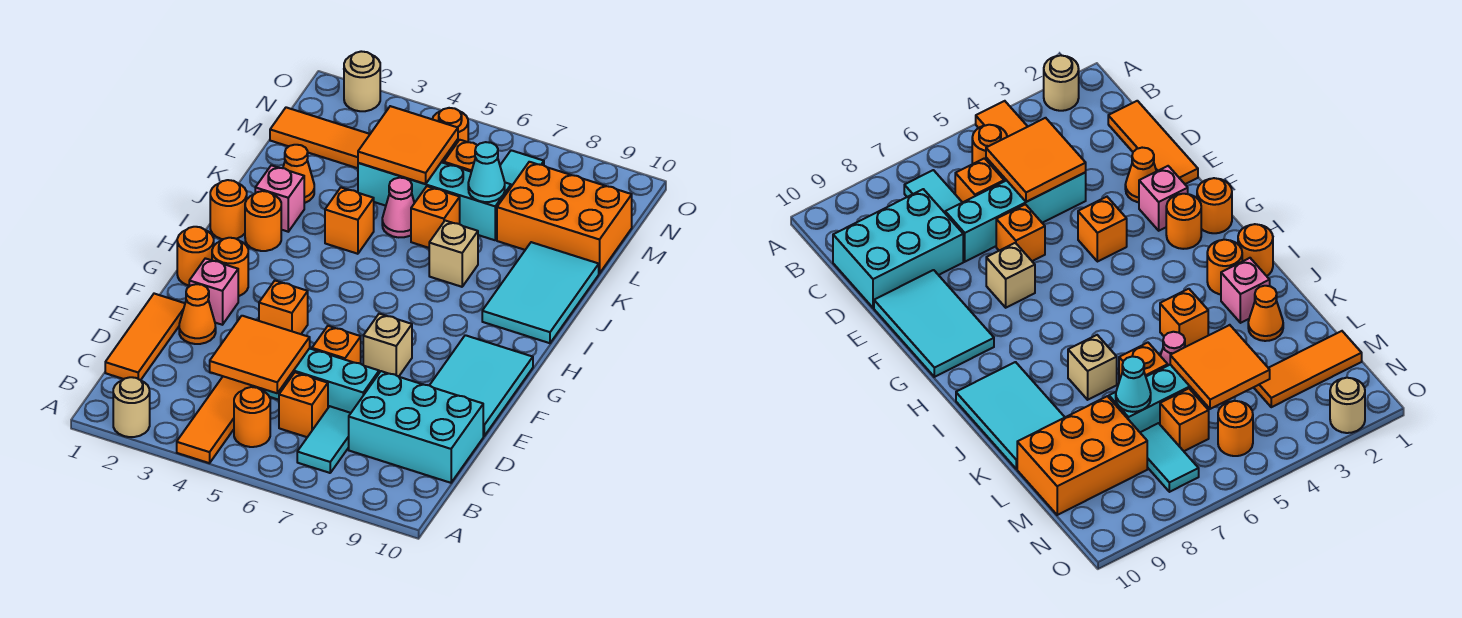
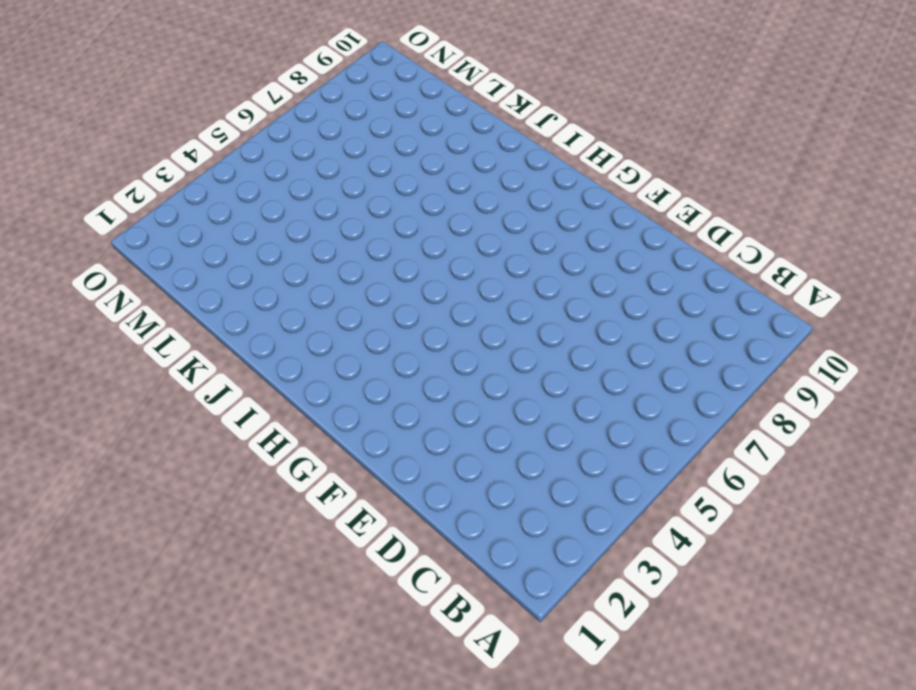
none -> tan round brick A2 level 1
none -> orange tile A4:C4 level 1
none -> orange round brick B5 level 1
none -> cyan tile B7:C7 level 1

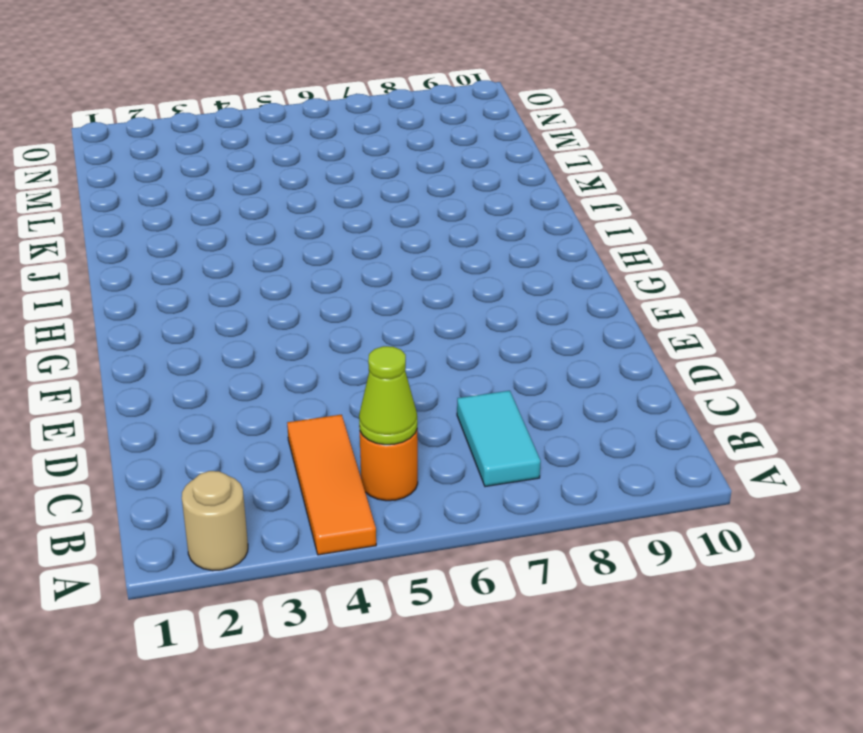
lime cone B5 level 2 -> none
none -> orange tile C1:E1 level 1
none -> orange brick C6 level 1
none -> cyan brick C8:D10 level 1
none -> cyan brick D4:D7 level 1

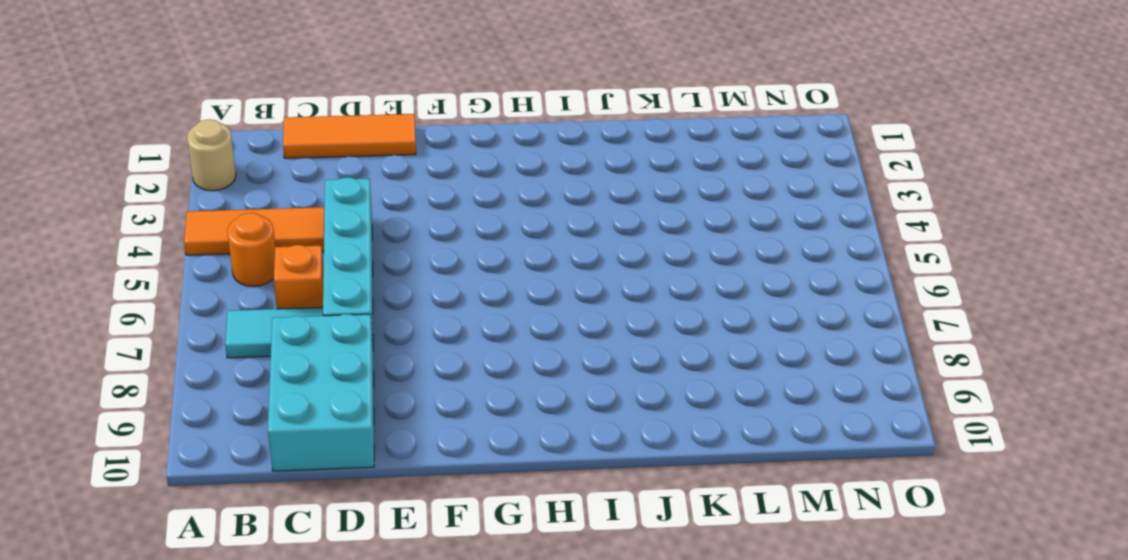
none -> orange cone E2 level 1
none -> orange brick E6 level 1
none -> cyan tile E9:G10 level 1
none -> pink brick F2 level 1

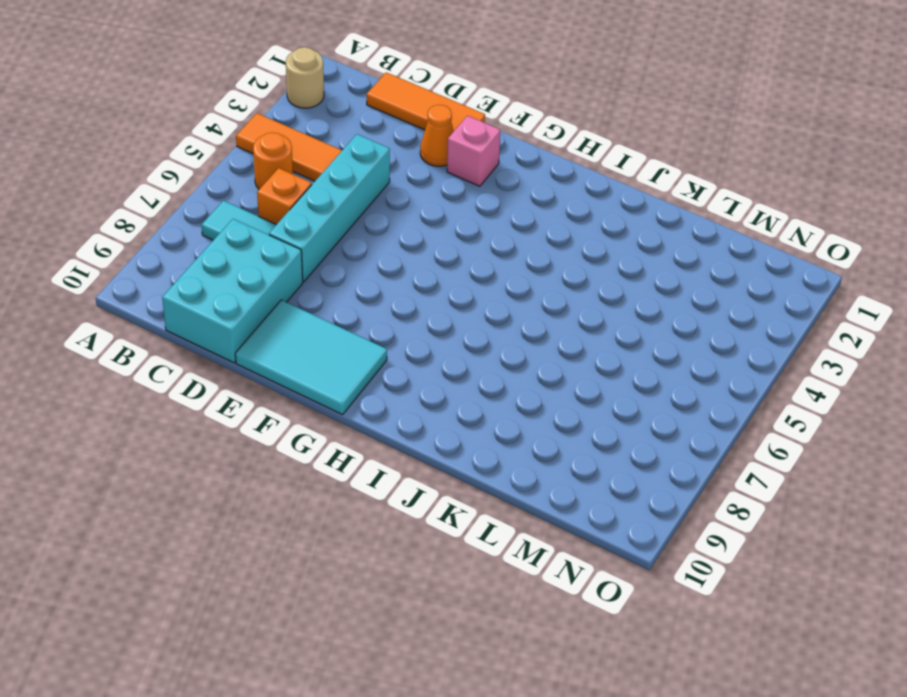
none -> orange brick E6 level 1
none -> orange brick F4 level 1
none -> tan brick F7 level 1
none -> orange round brick G1 level 1

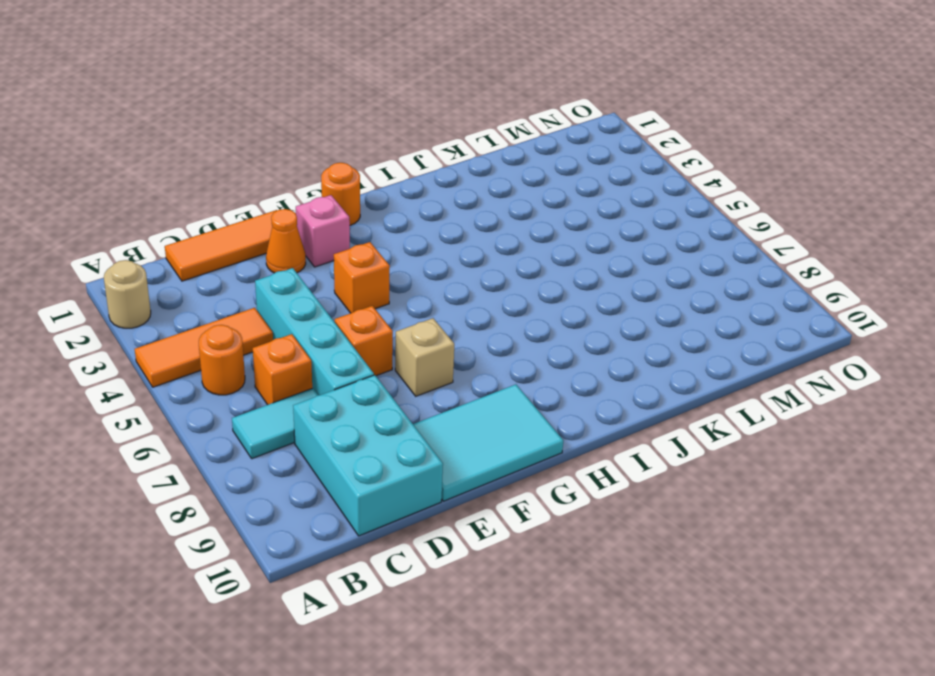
none -> orange round brick G2 level 1
none -> orange round brick I1 level 1
none -> orange round brick I2 level 1
none -> cyan tile I9:K10 level 1

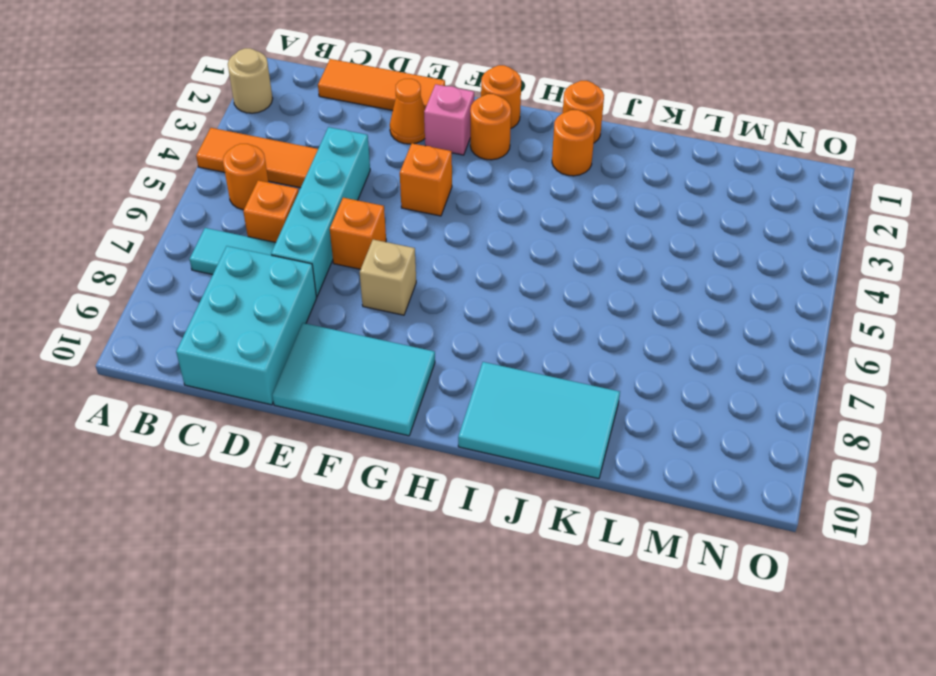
none -> pink brick J2 level 1
none -> orange brick J4 level 1
none -> tan brick J7 level 1
none -> orange cone K2 level 1

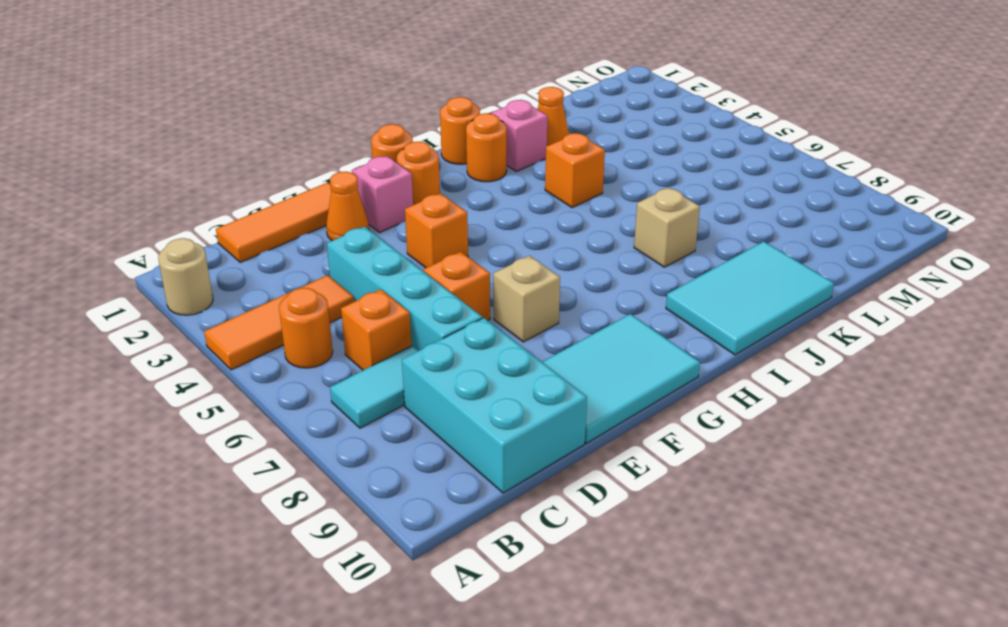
none -> pink cone K5 level 1
none -> orange brick K6 level 1
none -> cyan brick L4:L7 level 1
none -> orange brick L8:M10 level 1

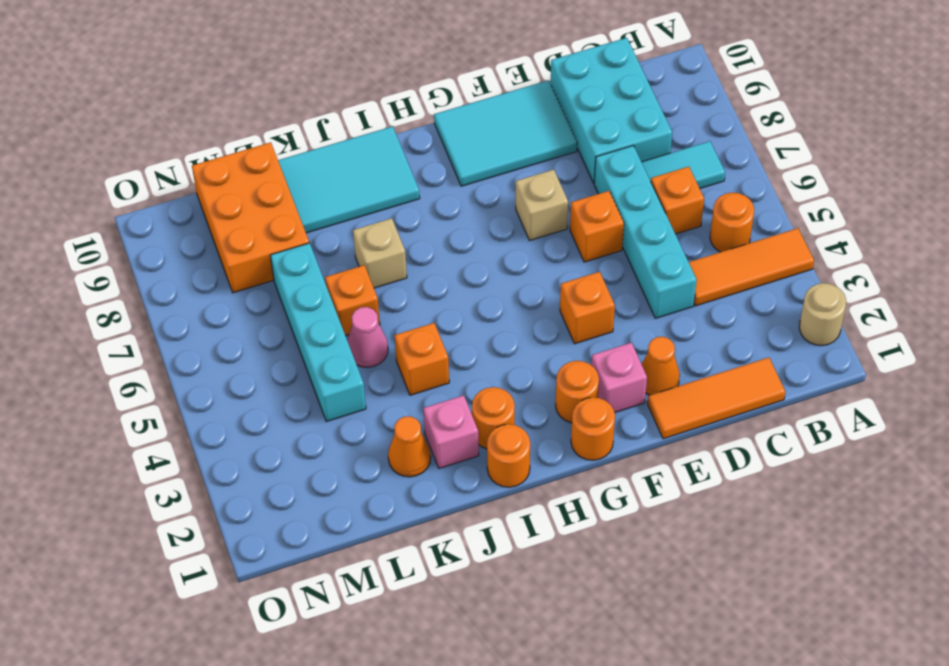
none -> orange tile M1:M3 level 1
none -> orange brick M6 level 1
none -> cyan tile M7:N7 level 1
none -> orange round brick N5 level 1

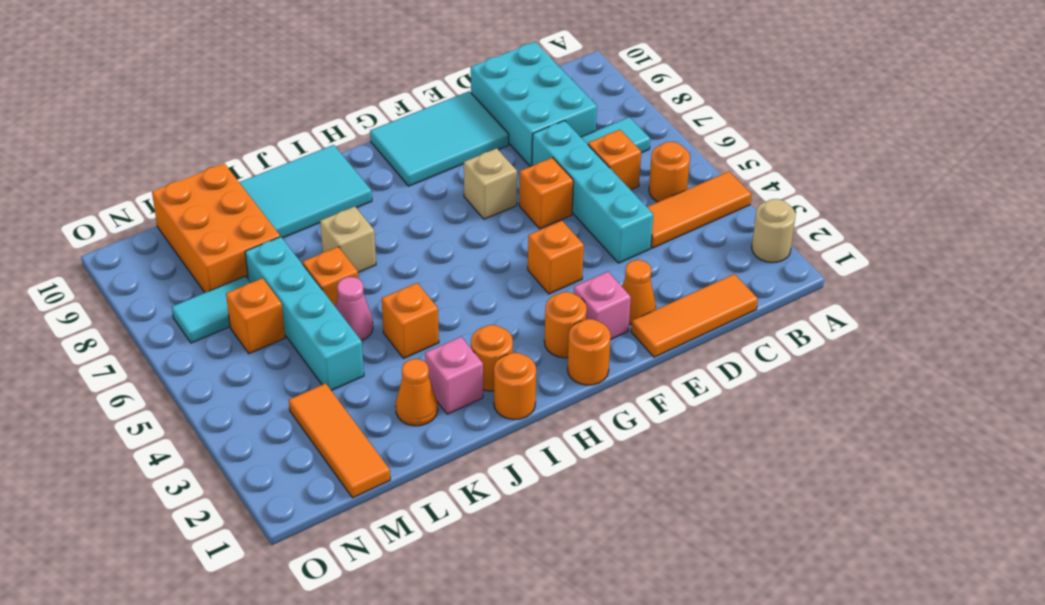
none -> orange round brick N5 level 1
none -> tan round brick O2 level 1
none -> orange tile C4:D5 level 2
none -> orange tile L4:M5 level 2

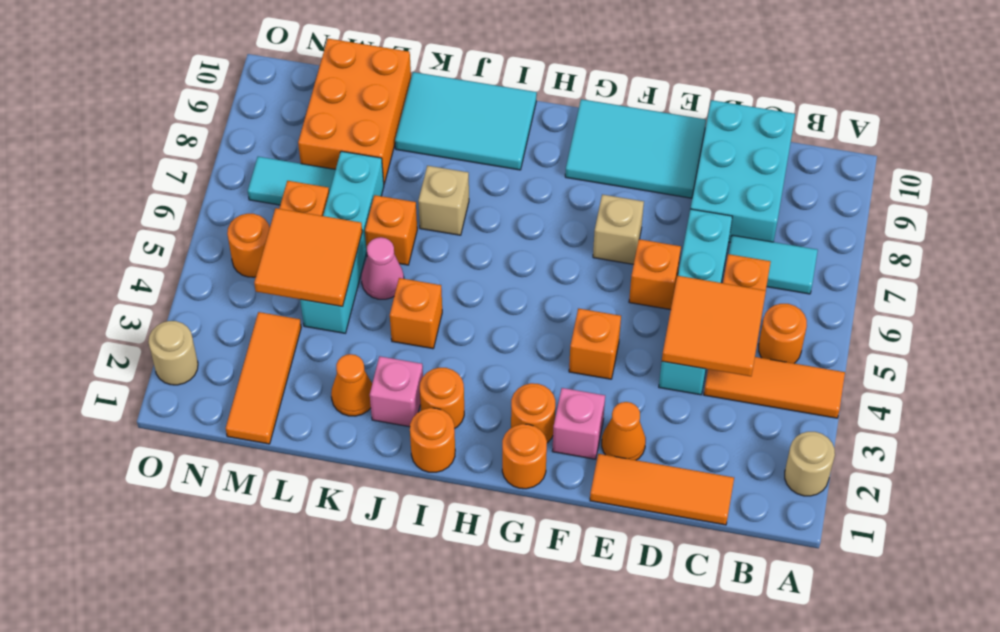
none -> cyan cone L7 level 2

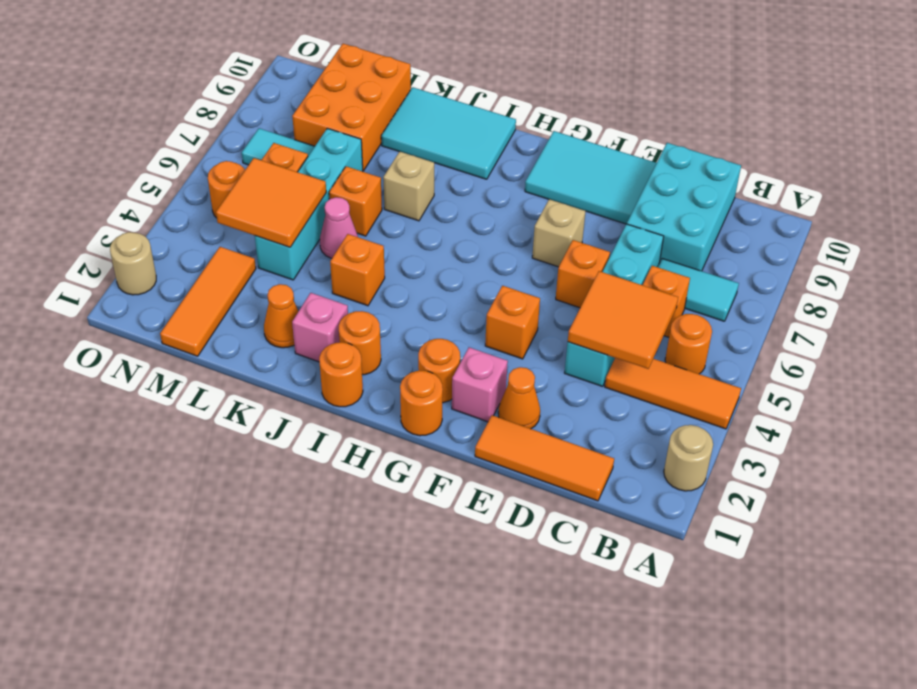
none -> cyan cone L7 level 2

